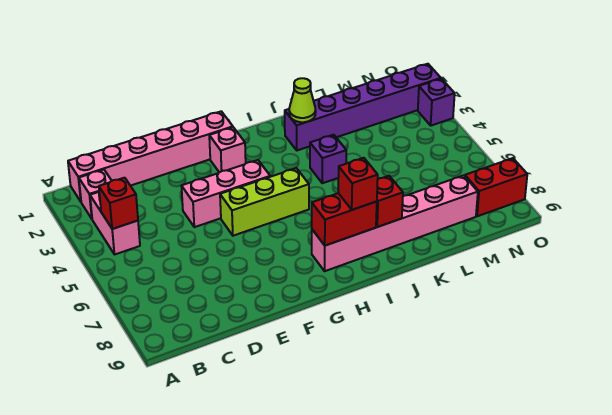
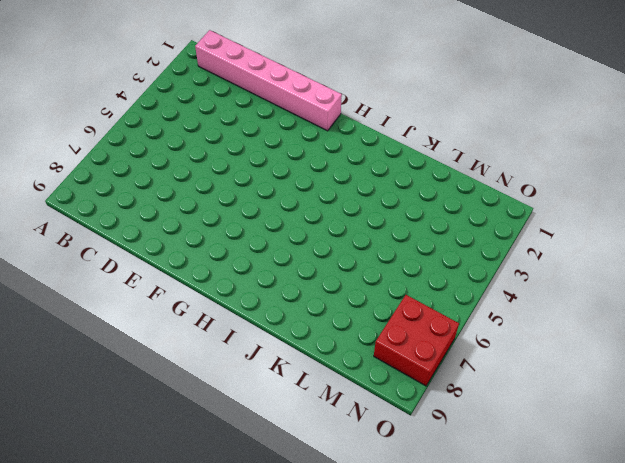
red brick N7:O8 level 1 -> red brick N8:O8 level 1
none -> pink brick B2 level 1
none -> pink brick B3:B4 level 1
none -> pink brick E4:G4 level 1

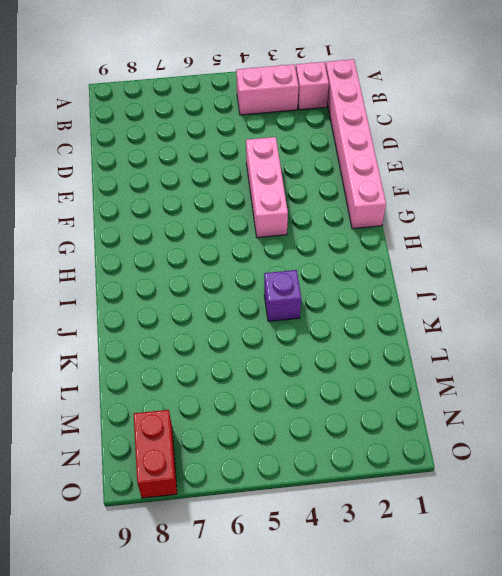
none -> lime brick F5:H5 level 1
none -> pink brick G2 level 1
none -> pink brick H8:M8 level 1

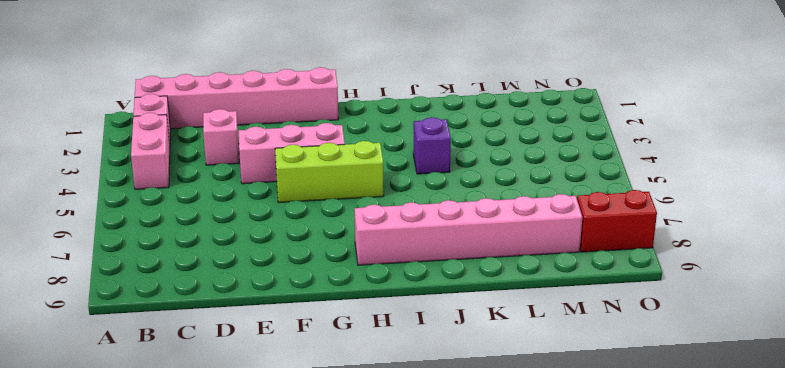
pink brick D3 level 1 -> pink brick G2 level 1
none -> purple brick J2:O2 level 1
none -> purple brick O3 level 1
none -> red brick B4 level 2

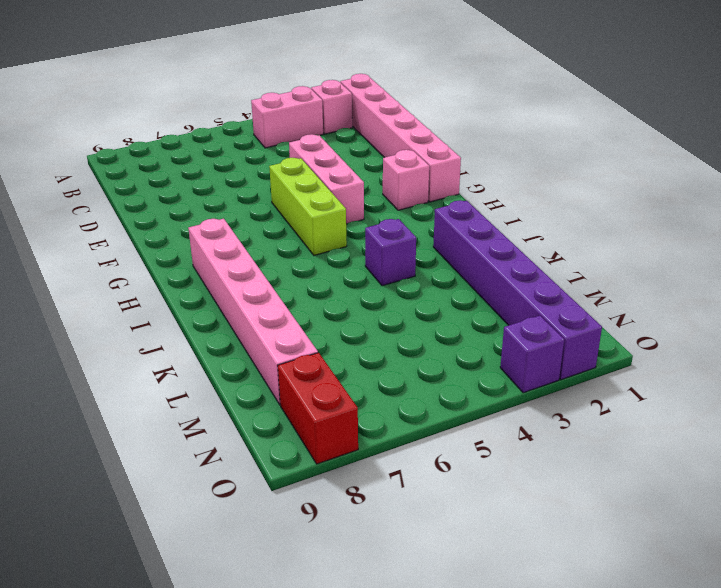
none -> red brick B4 level 2
none -> red brick H8:I8 level 2
none -> lime cone J2 level 2

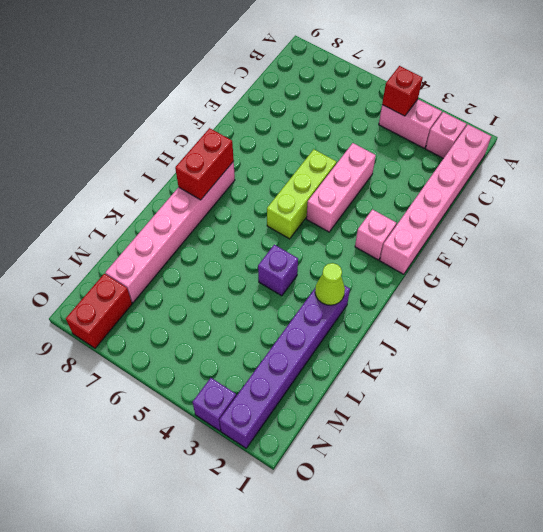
none -> red brick J8 level 2
none -> red brick I8 level 3

